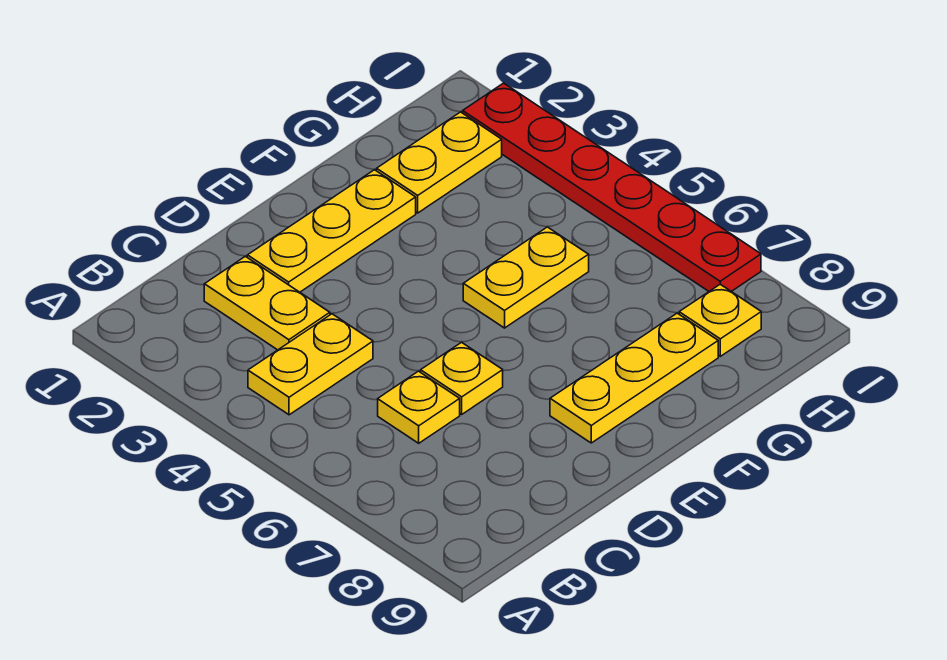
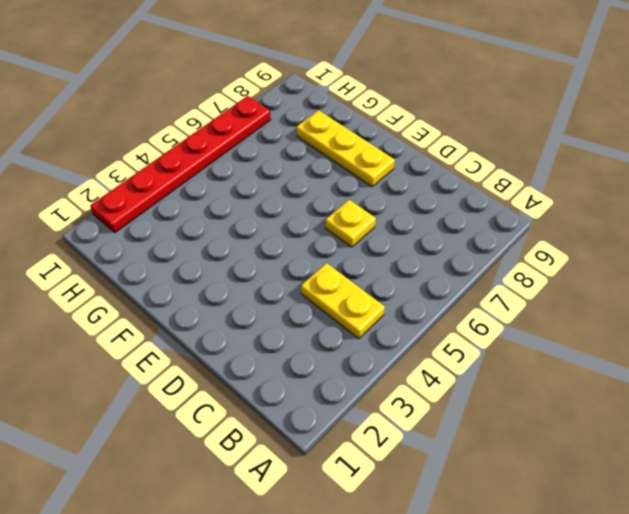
none -> yellow plate C2:C3 level 1
none -> yellow plate C6 level 1

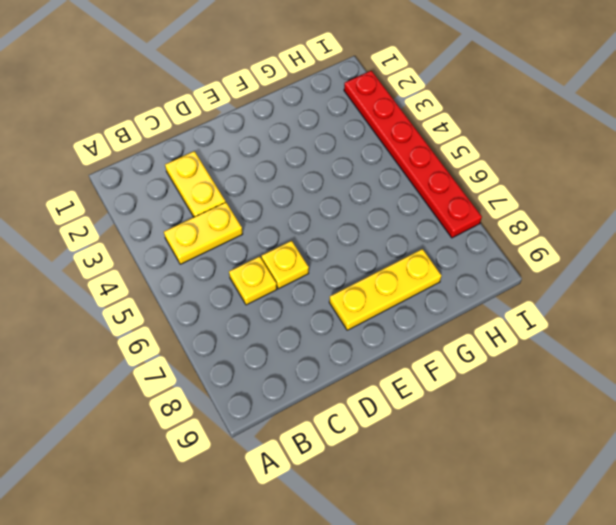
none -> yellow plate D2:F2 level 1
none -> yellow plate F5:G5 level 1

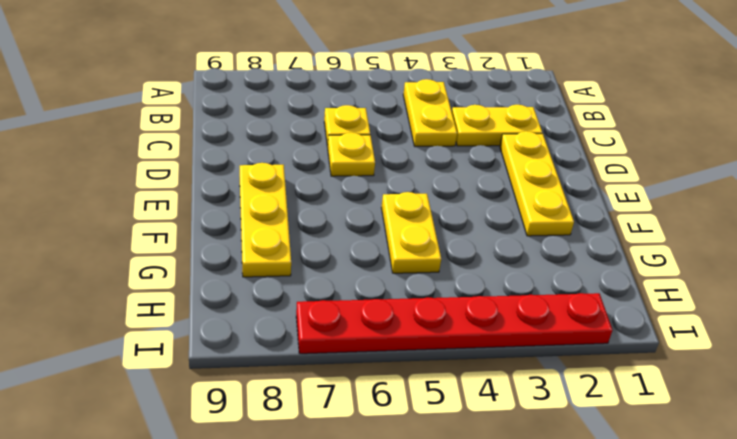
none -> yellow plate G2:H2 level 1
none -> yellow plate H8 level 1

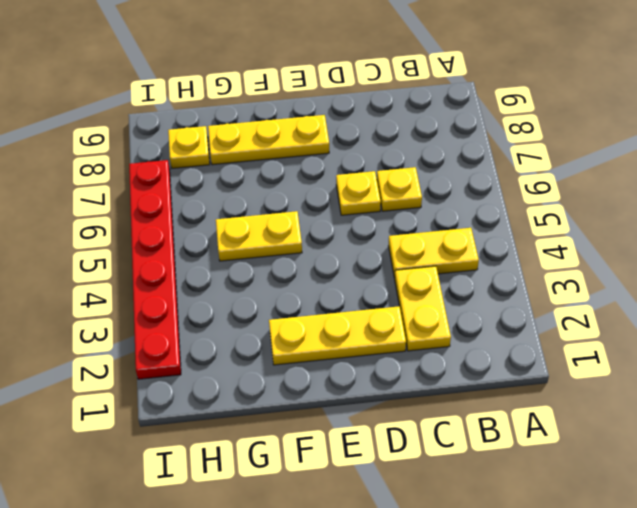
none -> yellow plate G2:H2 level 1

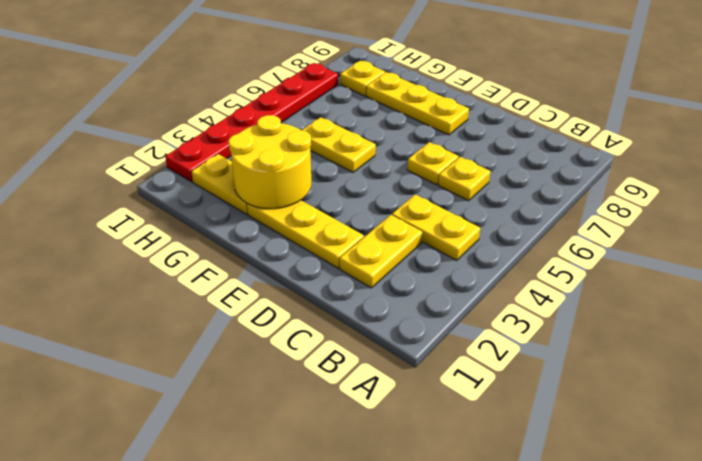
yellow round brick F2:G3 level 2 -> none

